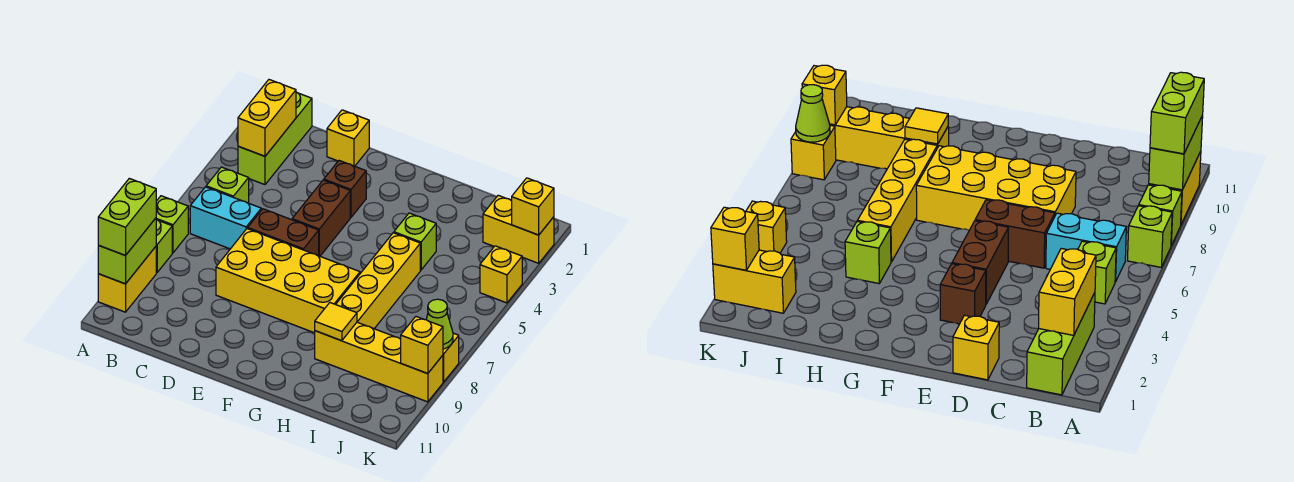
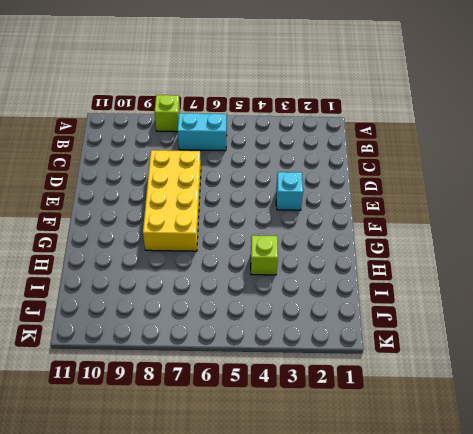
cyan brick B6:B7 level 1 -> cyan brick B6:C6 level 1
cyan brick E3 level 1 -> brown brick E3 level 1
none -> lime brick A7 level 1
none -> yellow brick A9:A10 level 1
none -> lime brick B1:B3 level 1

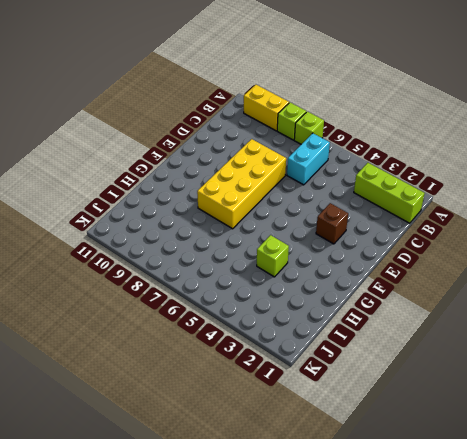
none -> lime brick B5 level 1
none -> yellow brick D1 level 1
none -> brown brick D6:E6 level 1

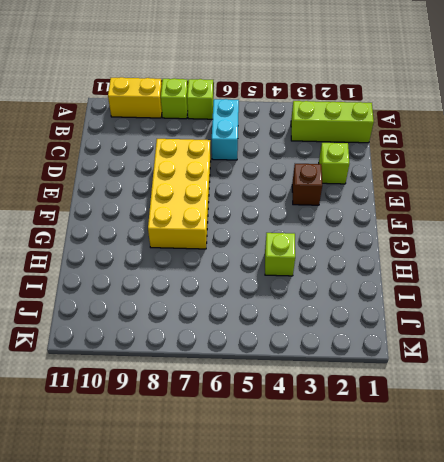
lime brick D2 level 1 -> lime brick B5 level 1
none -> yellow brick D1 level 1
none -> brown brick D6:E6 level 1
none -> brown brick E4:E5 level 1

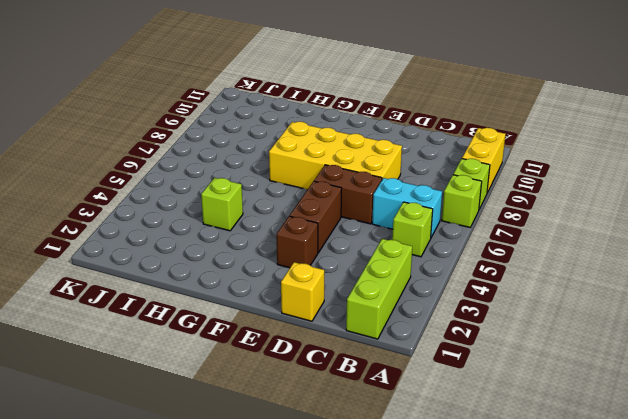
none -> yellow brick H5:H8 level 1
none -> yellow brick H9:K9 level 1
none -> yellow brick J2:K2 level 1

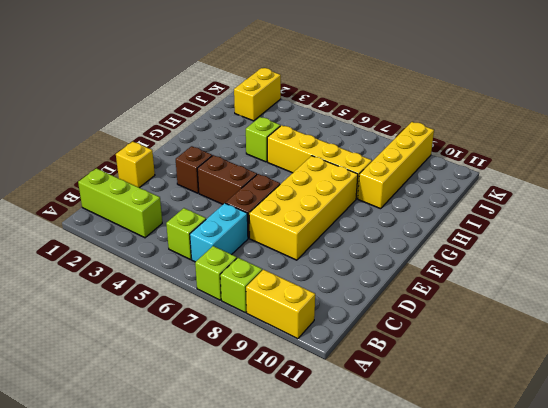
none -> yellow brick K4 level 1
none -> yellow brick K8 level 1
none -> lime brick A9:A10 level 2

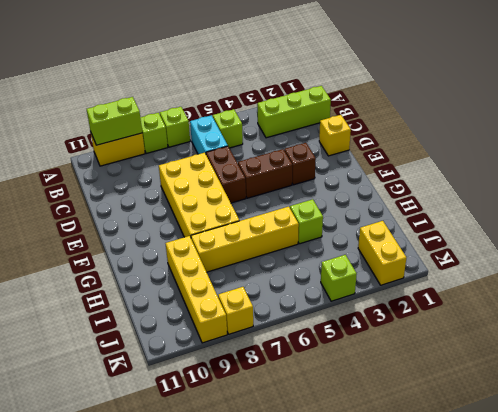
lime brick K4 level 1 -> yellow brick K4 level 1
none -> yellow brick B2:B3 level 2
none -> yellow tile H9 level 2
none -> yellow brick K2 level 2

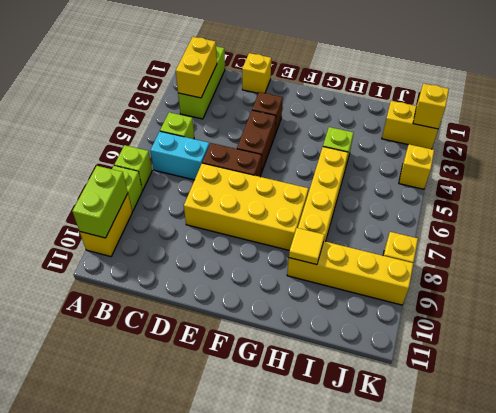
none -> lime cone K8 level 2
none -> yellow brick K9 level 2
none -> lime brick A9:A10 level 3

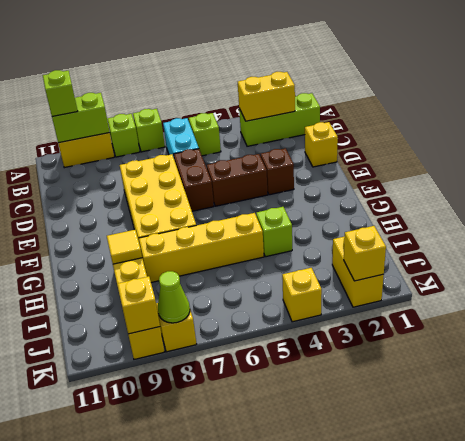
lime brick A10 level 3 -> lime brick A9:A10 level 3

